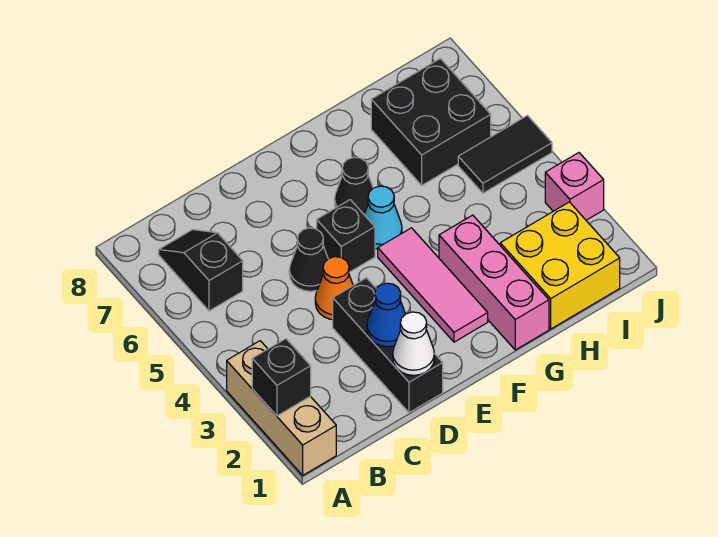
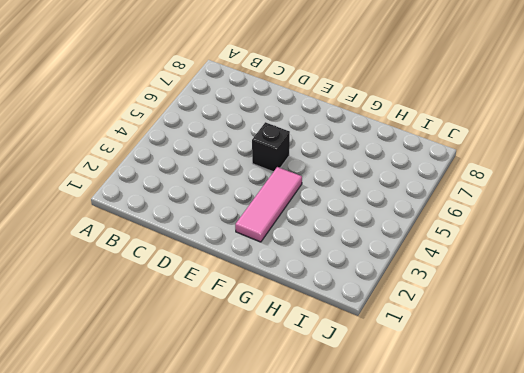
none -> tan brick A1:A3 level 1
none -> black slope B6:B7 level 1 top 6
none -> black brick D1:D3 level 1

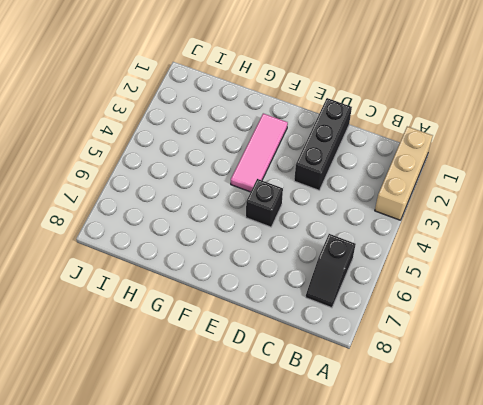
none -> orange cone D4 level 1
none -> black cone D5 level 1
none -> cyan cone F5 level 1

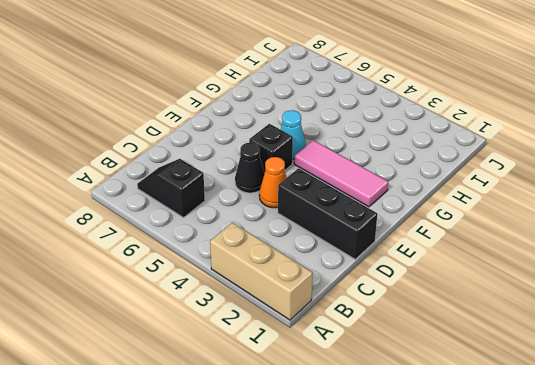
none -> black cone F6 level 1
none -> pink brick G1:G3 level 1
none -> yellow brick H1:I2 level 1

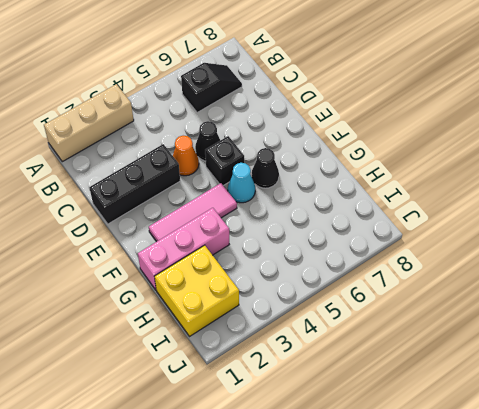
none -> black brick H6:I7 level 1
none -> black tile I5:J5 level 1
none -> pink brick J3 level 1

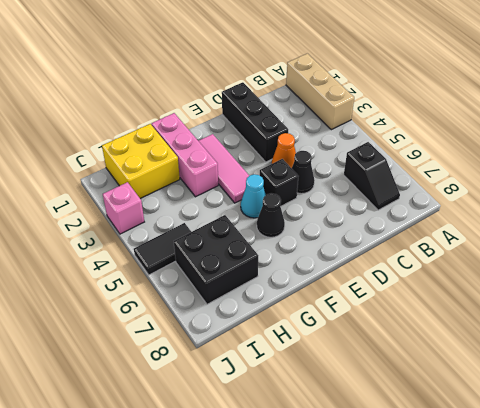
none -> black brick A2 level 2
none -> white cone D1 level 2
none -> blue cone D2 level 2

